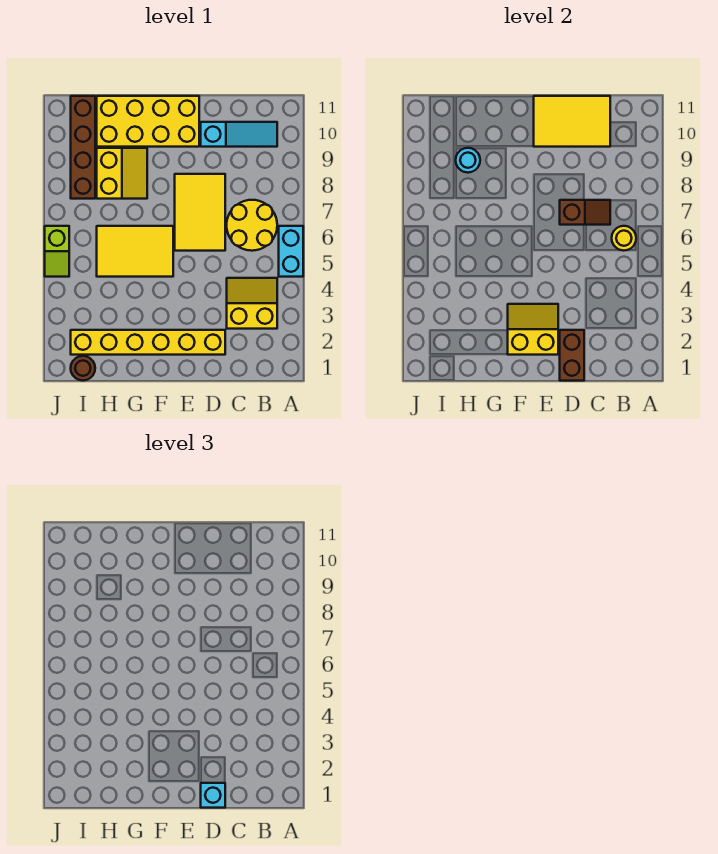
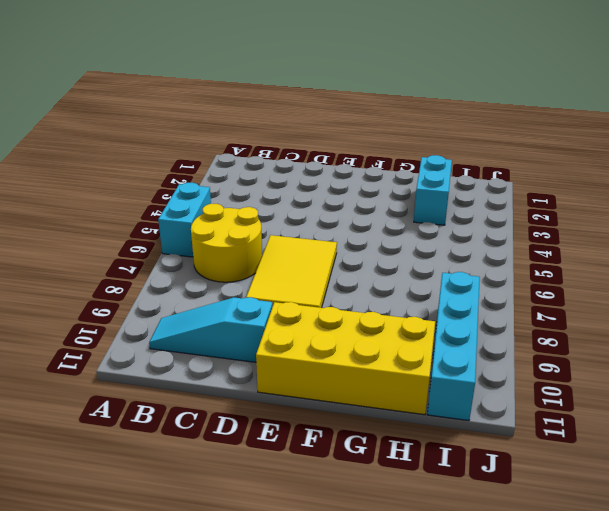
cyan brick H2:H3 level 1 -> yellow brick D2:I2 level 1
cyan brick I8:I11 level 1 -> brown brick I8:I11 level 1
none -> yellow slope B3:C4 level 1 top 3
none -> yellow tile F5:H6 level 1
none -> yellow slope G8:H9 level 1 top H

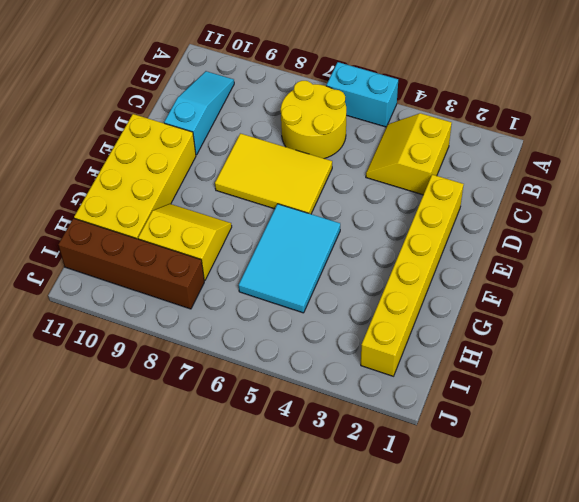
cyan tile F5:H6 level 1 -> yellow tile F5:H6 level 1
none -> brown round brick I1 level 1
none -> lime slope J5:J6 level 1 top 6
none -> yellow round brick B6 level 2

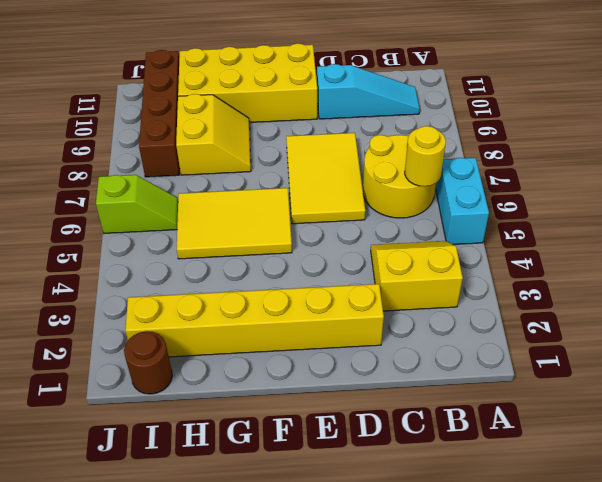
lime slope I6:J6 level 1 top J -> lime slope J5:J6 level 1 top 6
none -> brown slope C7:D7 level 2 top D
none -> yellow tile C10:E11 level 2
none -> brown brick D1:D2 level 2

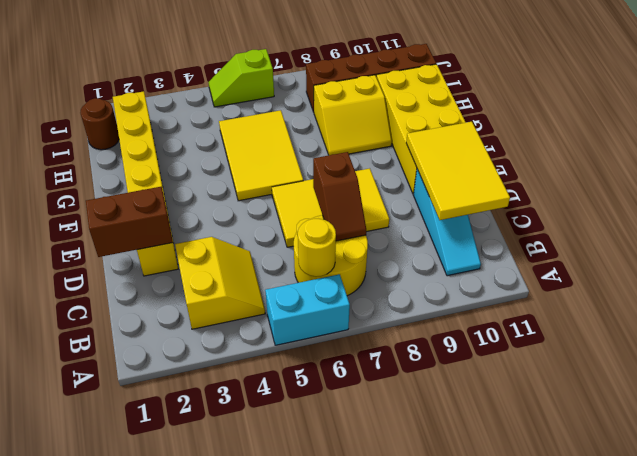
none -> yellow slope E2:F3 level 2 top 2
none -> cyan round brick H9 level 2
none -> cyan brick D1 level 3

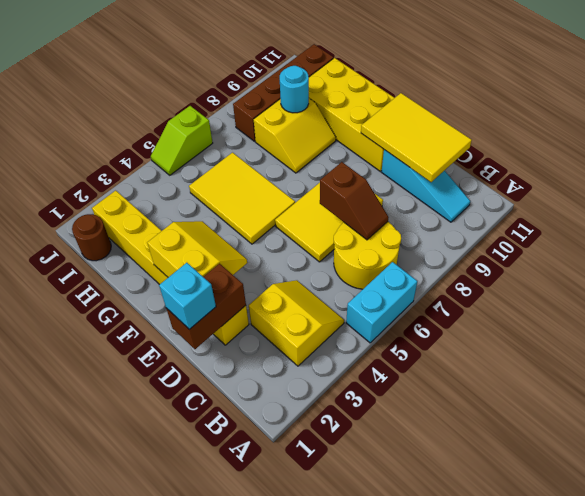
none -> yellow round brick B6 level 2

